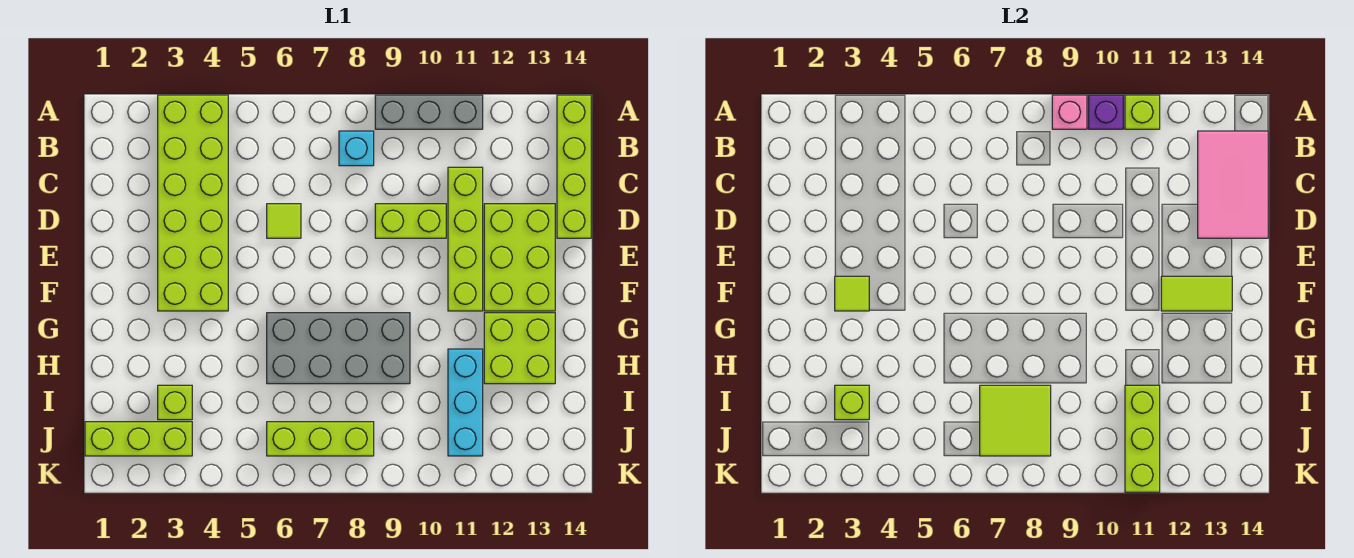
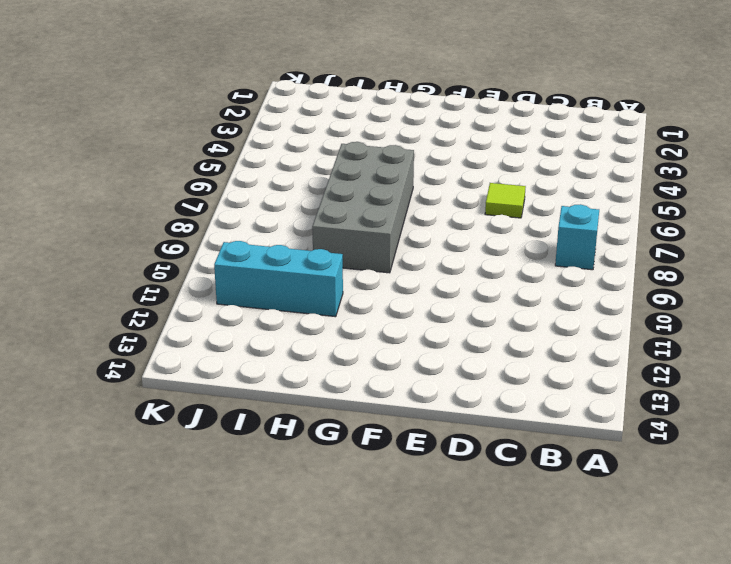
none -> lime brick A3:F4 level 1
none -> grey brick A9:A11 level 1
none -> lime brick A14:D14 level 1

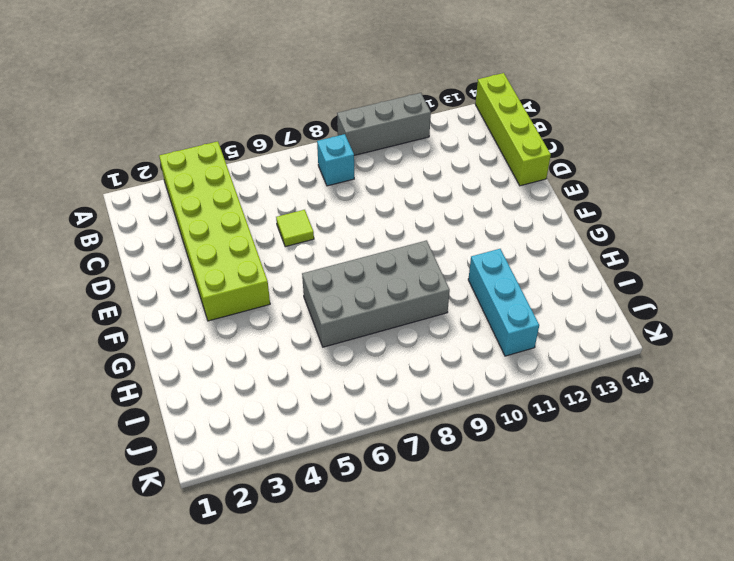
none -> lime brick C11:F11 level 1
none -> lime brick D9:D10 level 1
none -> lime brick D12:F13 level 1

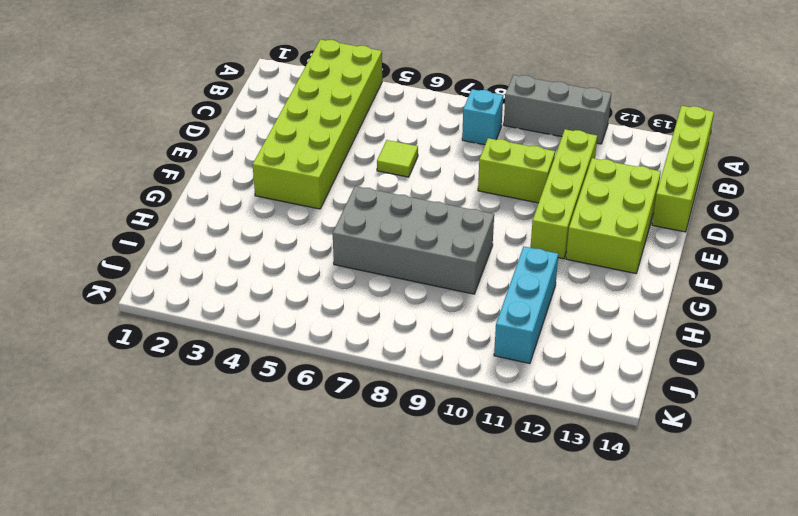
none -> lime brick G12:H13 level 1
none -> lime brick I3 level 1
none -> lime brick J1:J3 level 1

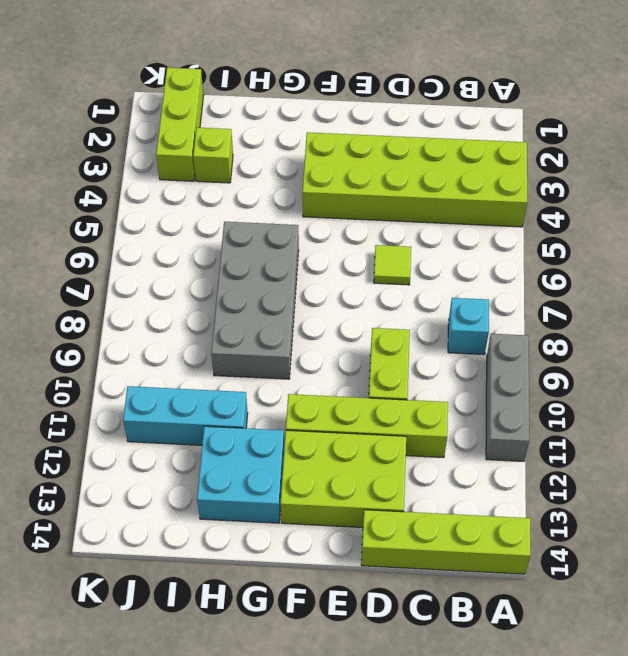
cyan brick G12:H13 level 1 -> lime brick G12:H13 level 1
none -> lime brick J6:J8 level 1
none -> pink brick A9 level 2
none -> purple brick A10 level 2

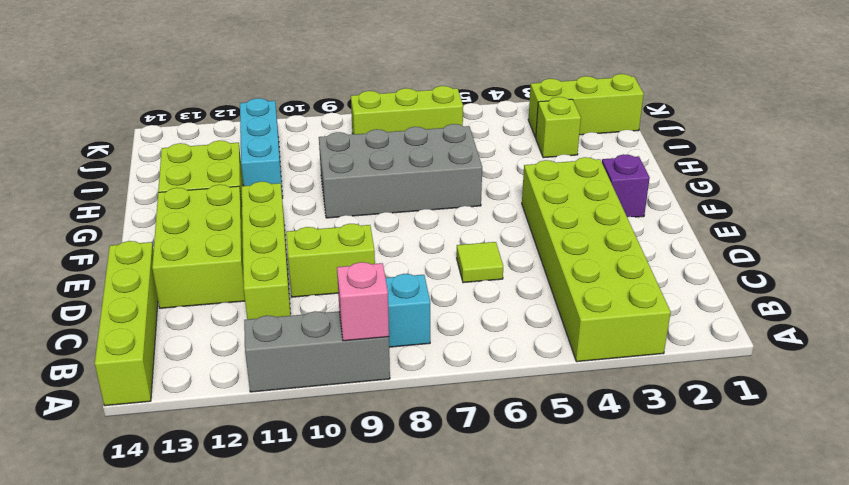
purple brick F2 level 1 -> purple brick A10 level 2
none -> lime brick A11 level 2
none -> pink tile B13:D14 level 2
none -> lime tile F3 level 2

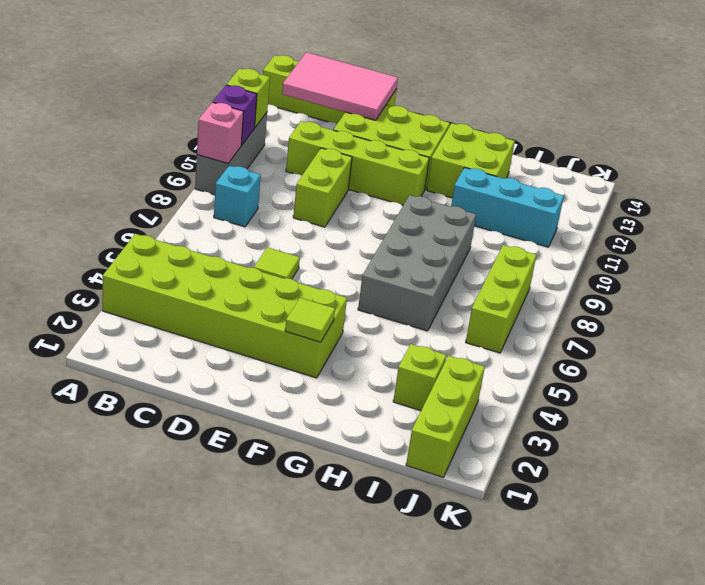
none -> lime tile F12:F13 level 2
none -> lime brick I3 level 2
none -> lime tile I7:J8 level 2

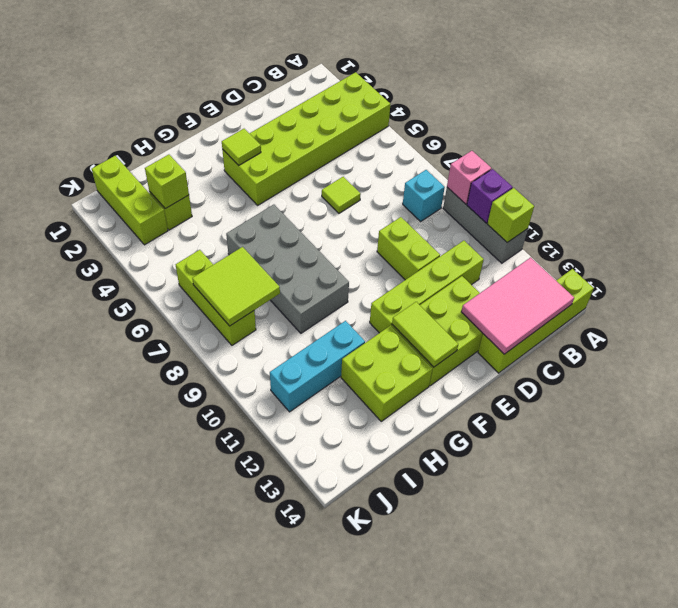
none -> lime brick I11:K11 level 2

